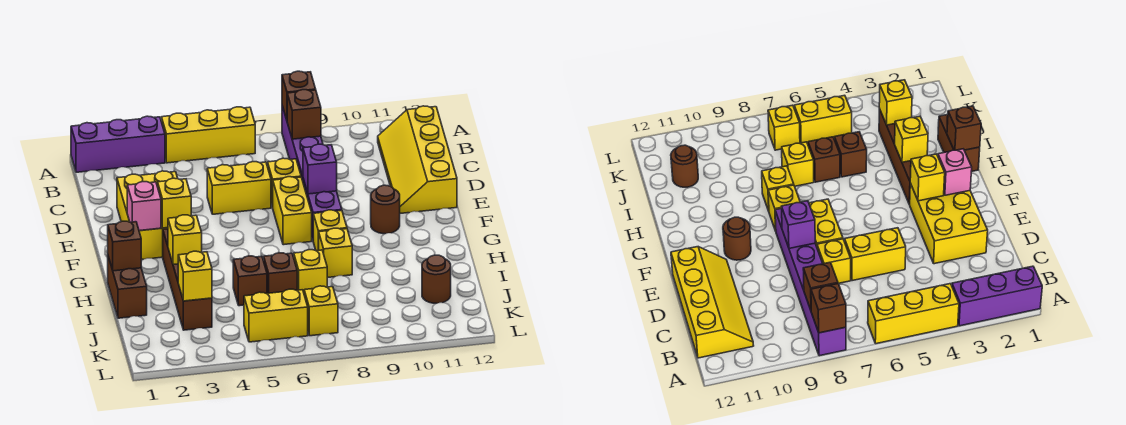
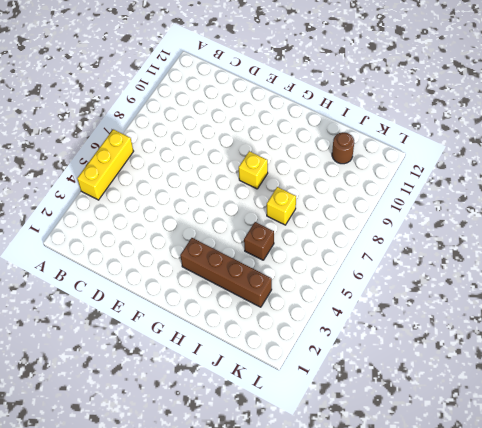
none -> purple brick A1:A3 level 1
none -> purple brick A8:F8 level 1
none -> yellow slope B11:E12 level 1 top 12

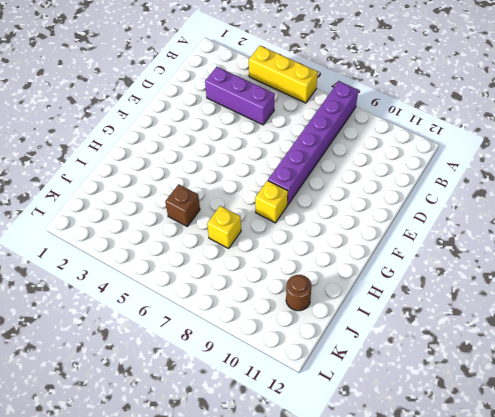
purple brick C3:C5 level 1 -> purple brick A1:A3 level 1
none -> yellow slope B11:E12 level 1 top 12
none -> yellow brick D2:F3 level 1
none -> yellow brick D5:D6 level 1

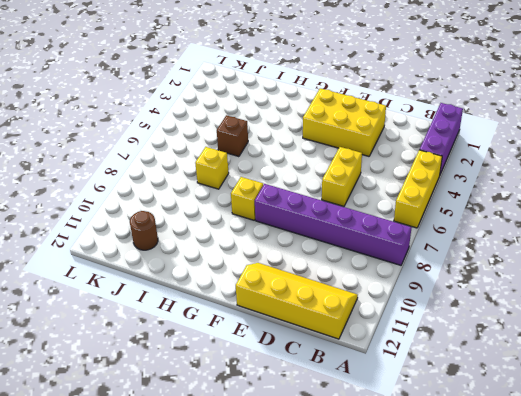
none -> yellow brick D7 level 1
none -> yellow brick E7:F7 level 1
none -> brown round brick F10 level 1

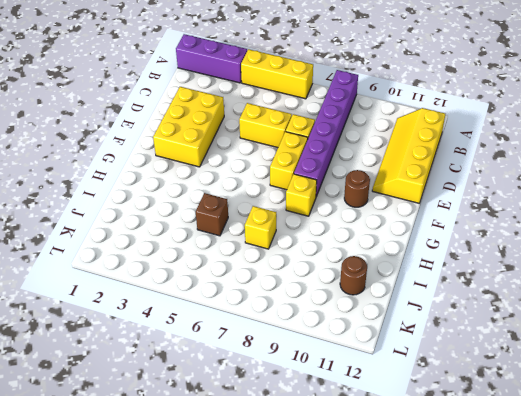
none -> brown brick G3:J3 level 1
none -> brown brick H1:I1 level 1
none -> yellow brick H8 level 1

